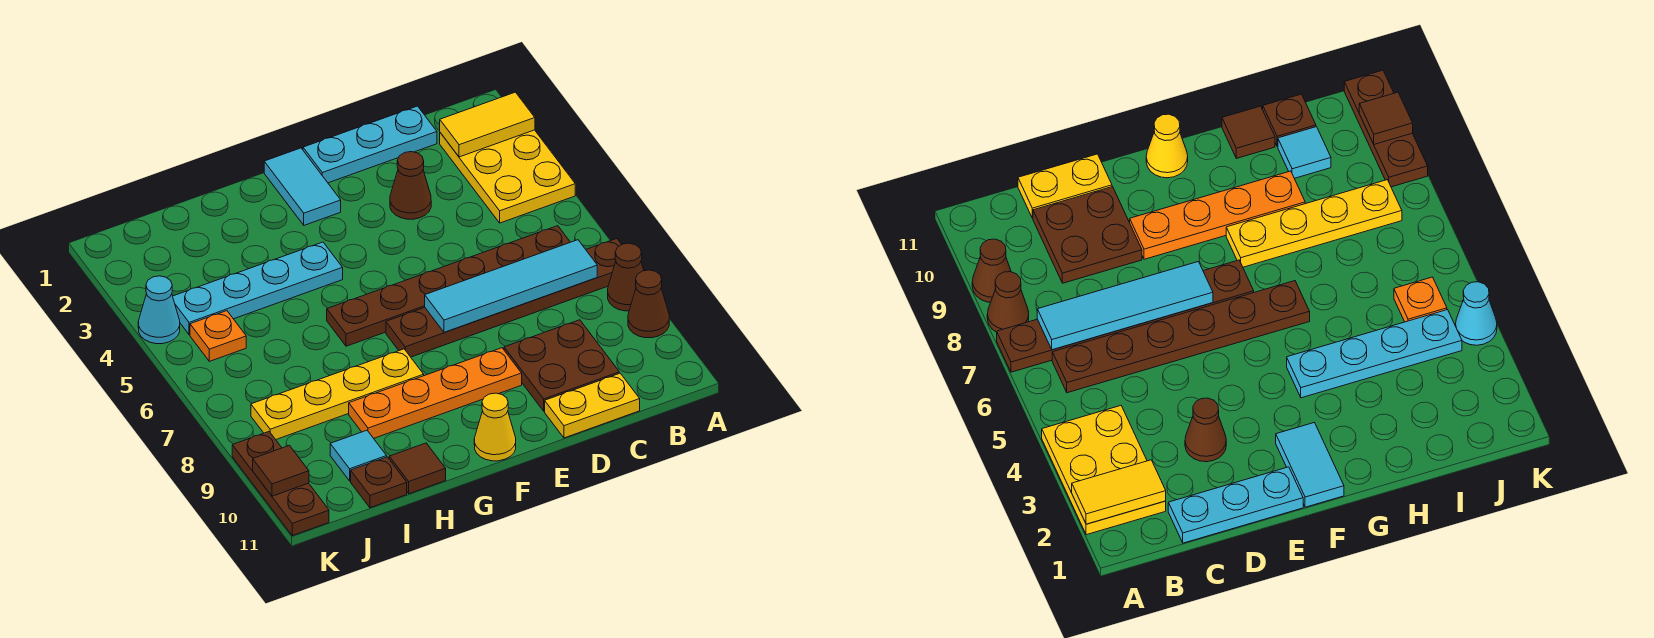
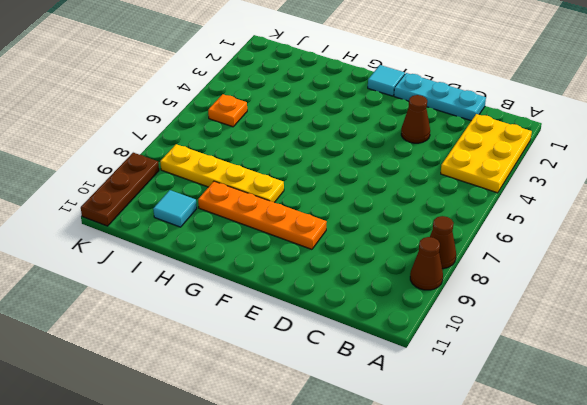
cyan tile F1 level 1 -> cyan tile F1:F2 level 1
none -> brown plate A7:F7 level 1
none -> brown plate B6:G6 level 1
none -> brown plate C9:D10 level 1

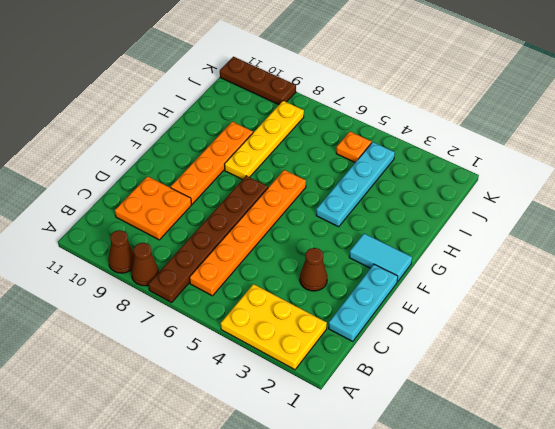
orange plate B6:G6 level 1 -> brown plate B6:G6 level 1
orange plate C9:D10 level 1 -> brown plate C9:D10 level 1
none -> yellow plate C11:D11 level 1
none -> yellow cone F11 level 1
none -> brown tile H11 level 1

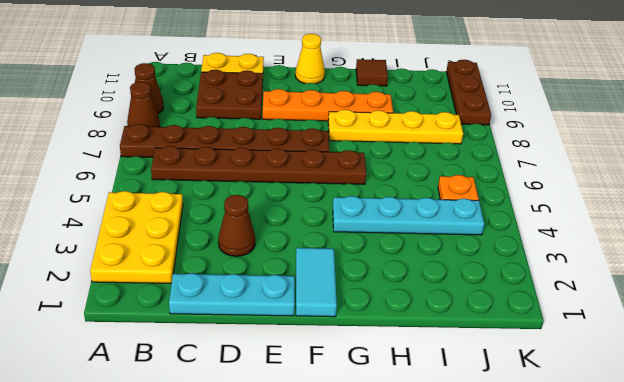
none -> cyan tile I10 level 1
none -> brown plate I11 level 1
none -> cyan cone K4 level 1

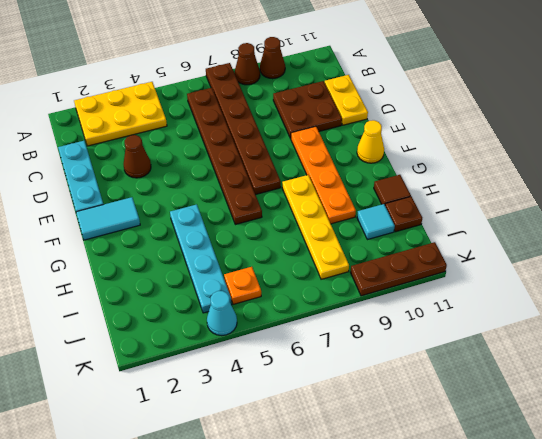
none -> yellow tile A2:B2 level 2
none -> cyan tile B7:E7 level 2
none -> brown tile K10 level 2

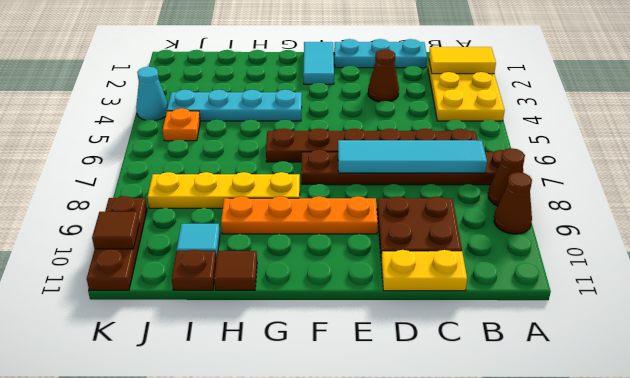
none -> yellow cone F11 level 1

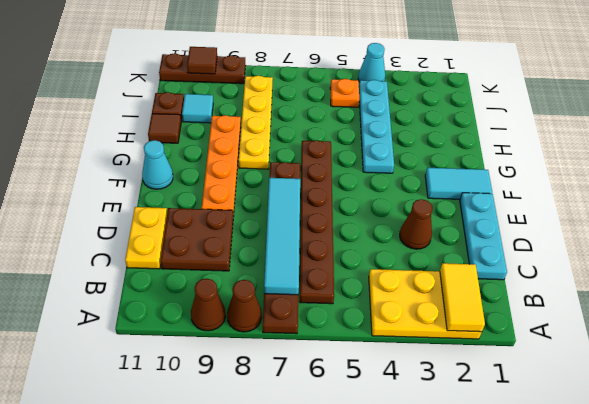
cyan cone F11 level 1 -> yellow cone F11 level 1

